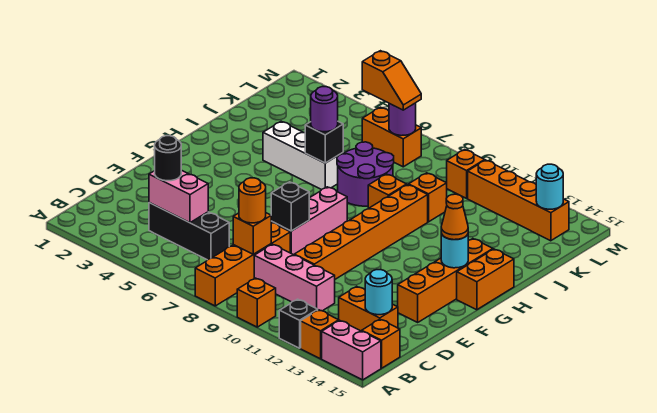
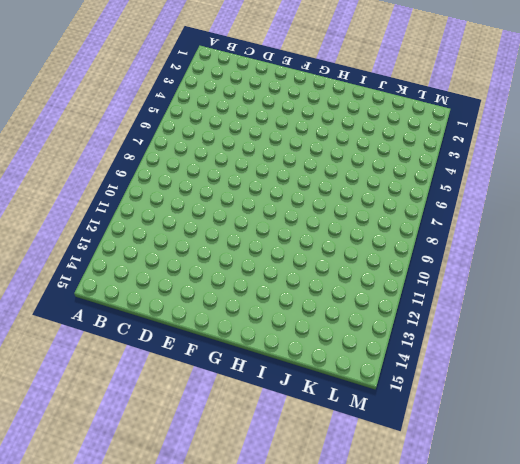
none -> orange brick A8:D8 level 1
none -> orange brick A10 level 1
none -> black brick A12 level 1
none -> orange brick A13 level 1

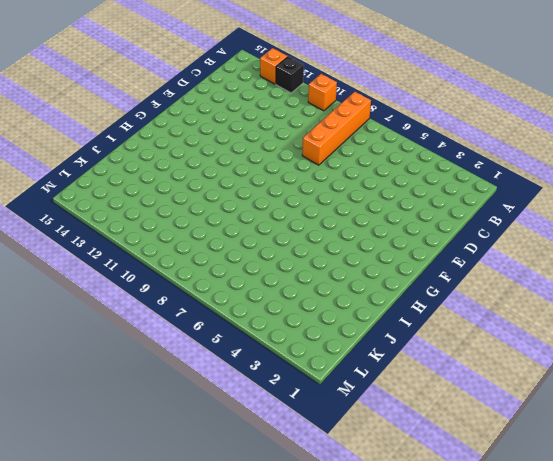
none -> pink brick A14:A15 level 1
none -> orange brick B15 level 1
none -> black brick C4:C6 level 1
none -> pink brick C9:C11 level 1

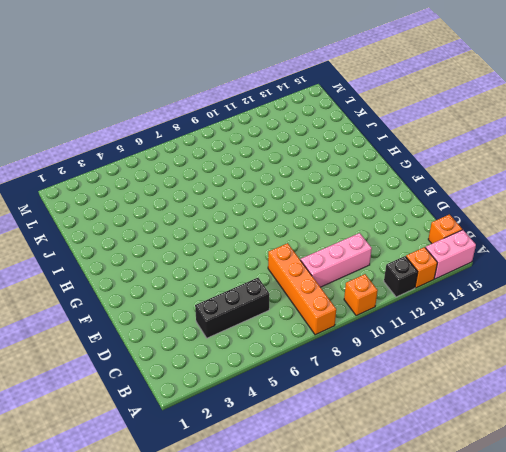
none -> orange brick C13:C14 level 1
none -> orange brick D10:I10 level 1
none -> pink brick E8:G8 level 1
none -> orange brick E14:H14 level 1

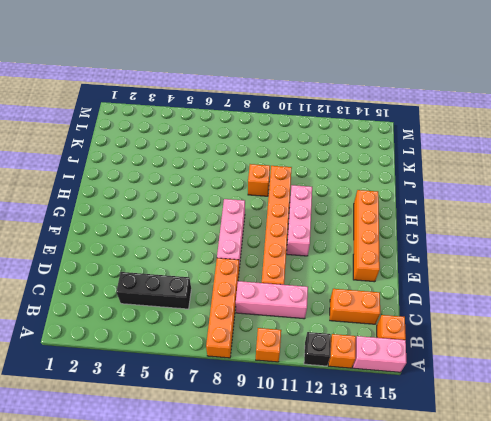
pink brick F11:H11 level 1 -> none
none -> orange brick G15:H15 level 1
none -> white brick I4:I6 level 1
none -> purple round brick I7:J8 level 1
none -> orange brick J10 level 1

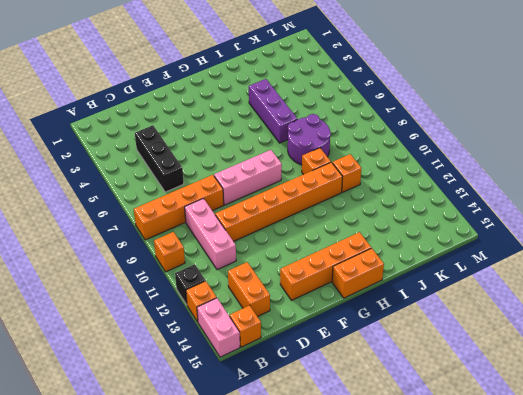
purple brick I4:I6 level 1 -> white brick I4:I6 level 1
none -> orange brick L6:L7 level 1
none -> orange brick L10 level 1
none -> orange brick L11:L14 level 1
none -> pink brick C4:C5 level 2

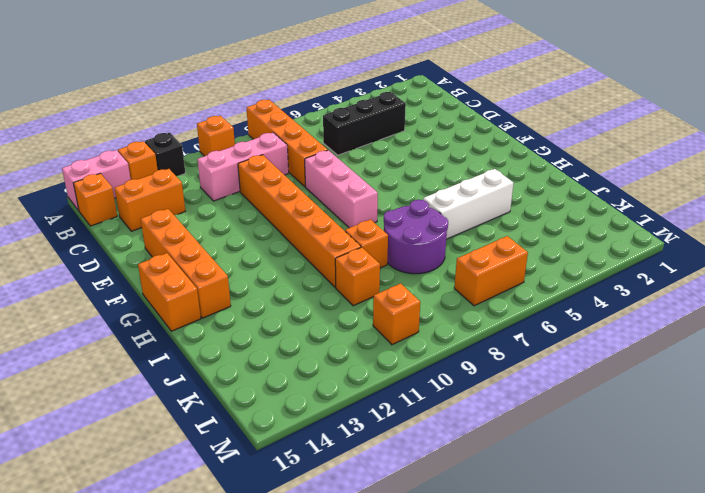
none -> orange brick L11:L14 level 1
none -> pink brick C4:C5 level 2
none -> orange brick C8 level 2
none -> cyan round brick C14 level 2

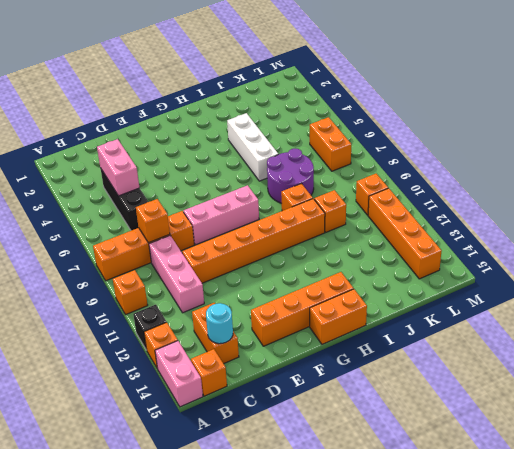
none -> black brick E8 level 2
none -> cyan round brick G14 level 2
none -> black brick I6 level 2
none -> purple round brick L7 level 2

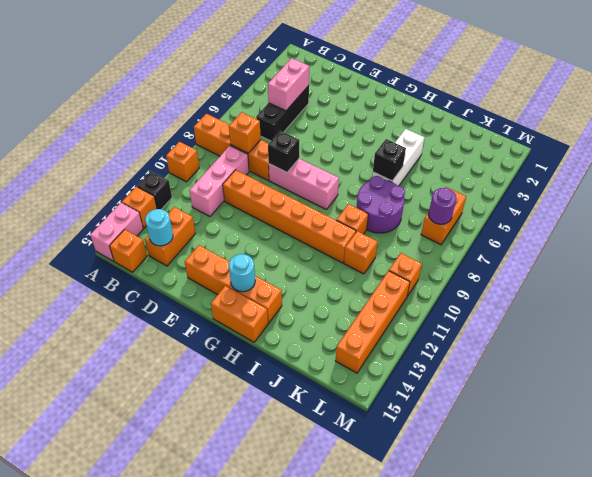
none -> cyan round brick L14 level 2
none -> black round brick C4 level 3
none -> orange round brick C8 level 3
none -> orange cone G14 level 3

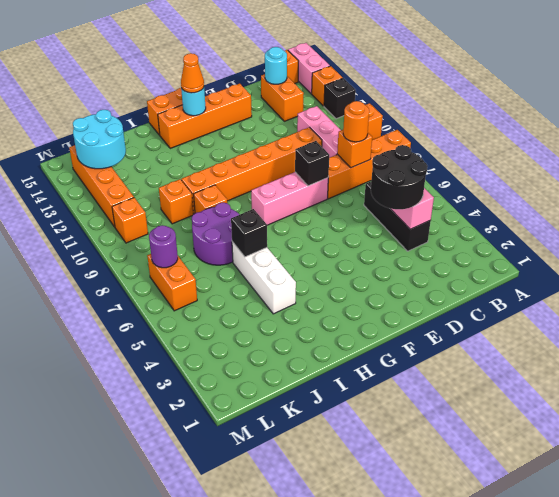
black round brick C4:D5 level 3 -> black round brick C4 level 3
cyan round brick K13:L14 level 2 -> cyan round brick L14 level 2
none -> purple round brick I6 level 3
none -> orange slope L6:L7 level 3 top 6

